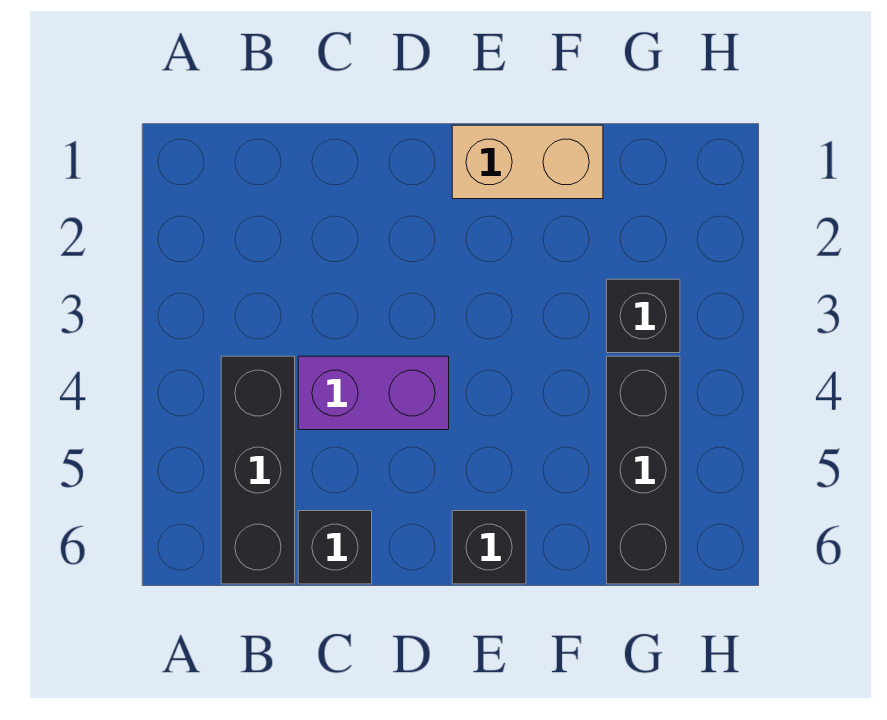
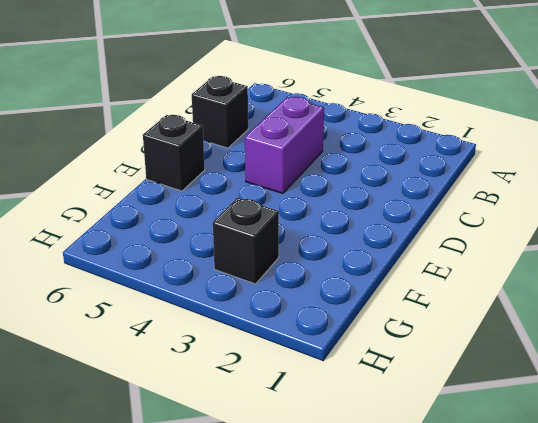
none -> black brick B4:B6 level 1
none -> tan brick E1:F1 level 1

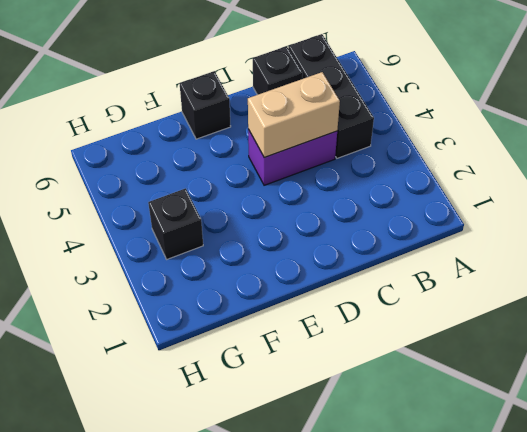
tan brick C4:D4 level 2 -> tan brick E1:F1 level 1
none -> black brick G4:G6 level 1

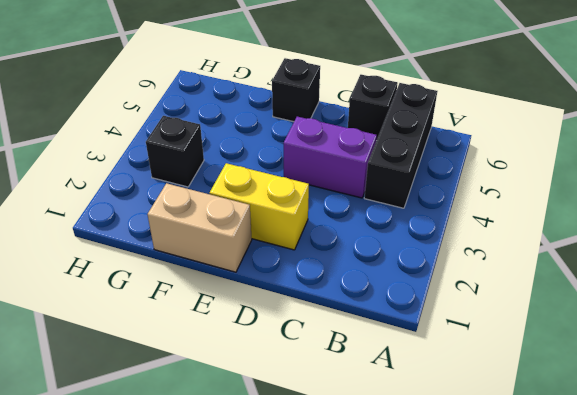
yellow brick D2:E2 level 1 -> none
none -> black brick G4:G6 level 1

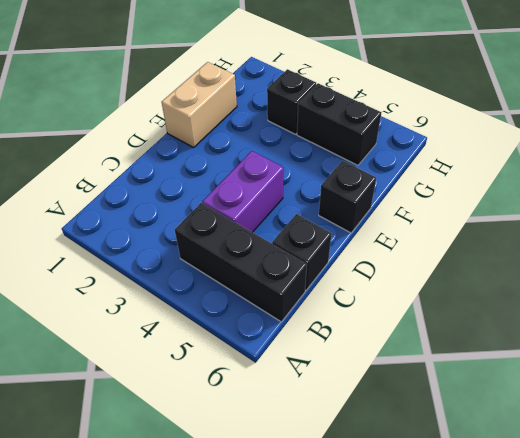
black brick G4:G5 level 1 -> black brick G4:G6 level 1

